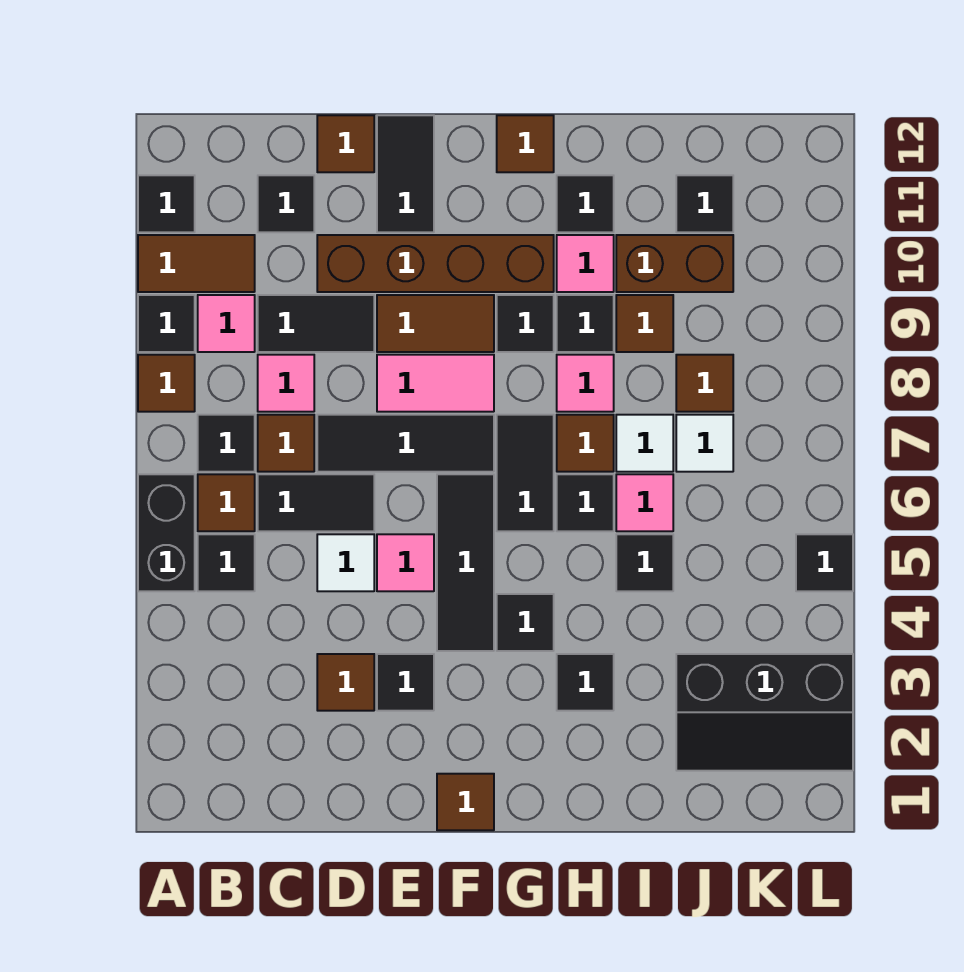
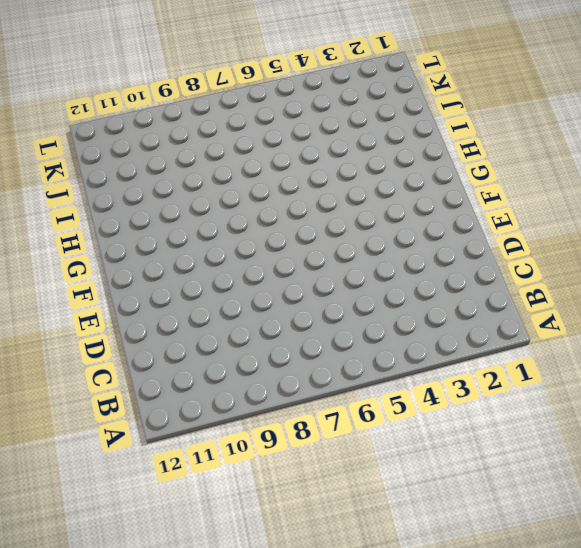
none -> black brick A5:A6 level 1
none -> brown tile A8 level 1
none -> black tile A9 level 1
none -> brown tile A10:B10 level 1

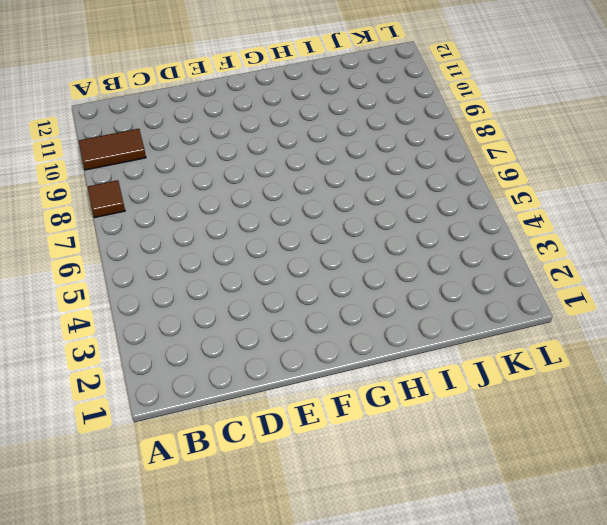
none -> black brick A5:A6 level 1
none -> black tile A9 level 1
none -> black tile A11 level 1
none -> black tile B5 level 1

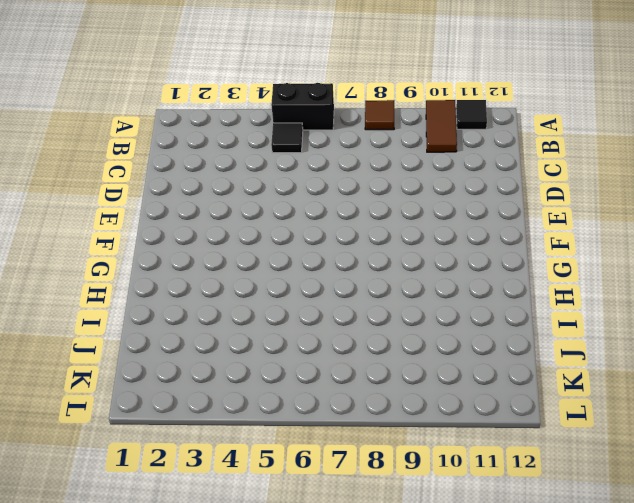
none -> black tile A9 level 1
none -> brown tile B6 level 1
none -> black tile B7 level 1
none -> pink tile B9 level 1

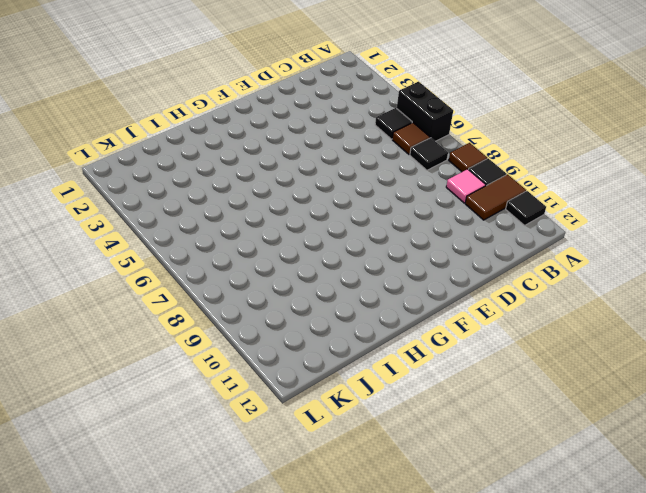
none -> black tile C6:D6 level 1
none -> brown tile C7 level 1
none -> pink tile C8 level 1
none -> black tile C9:D9 level 1

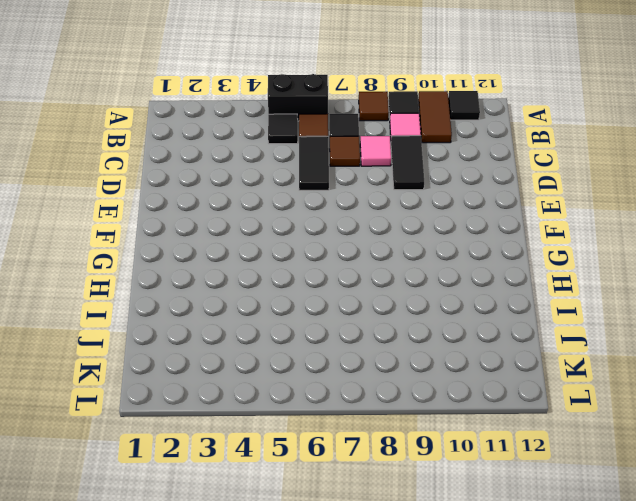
none -> black tile C11 level 1
none -> brown tile D3 level 1
none -> white tile D5 level 1
none -> black tile D7:F7 level 1

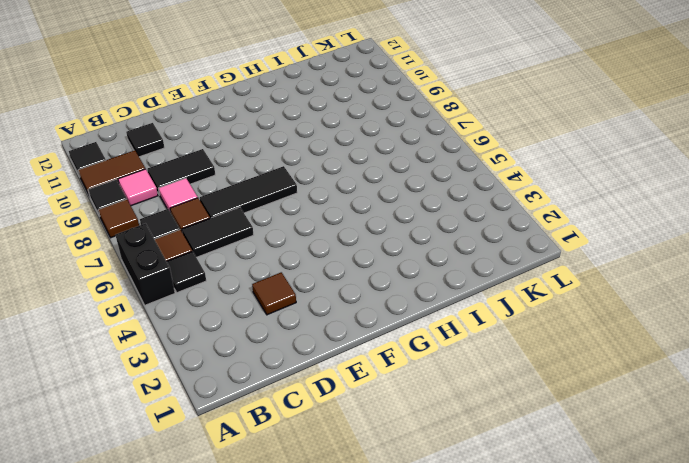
none -> white tile D5 level 1
none -> brown brick D10:G10 level 1
none -> brown tile D12 level 1
none -> black tile E3 level 1

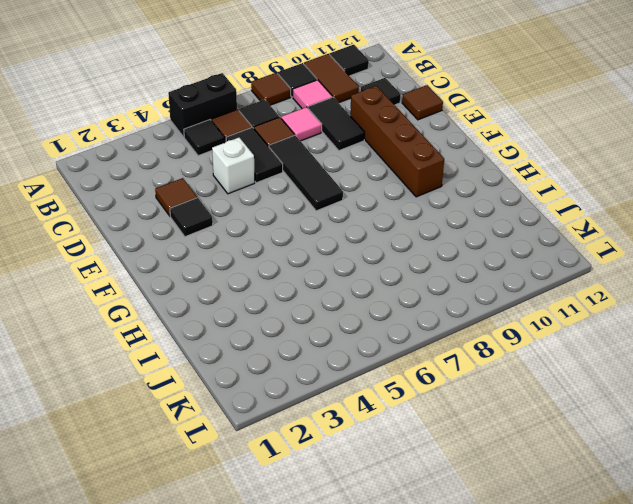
white brick D5 level 1 -> white tile D5 level 1
none -> pink tile E5 level 1
none -> pink tile E8:F8 level 1
none -> brown tile E9:F9 level 1
none -> black tile E11:E12 level 1

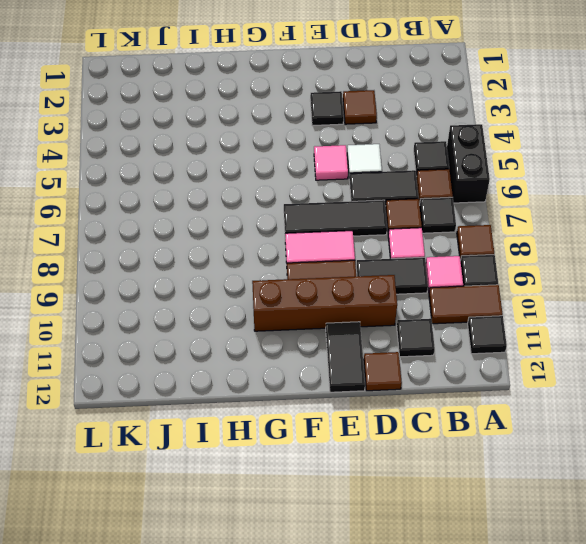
none -> brown tile F1 level 1
none -> black tile F4:F6 level 1
none -> black tile G4 level 1
none -> black tile G6:G7 level 1

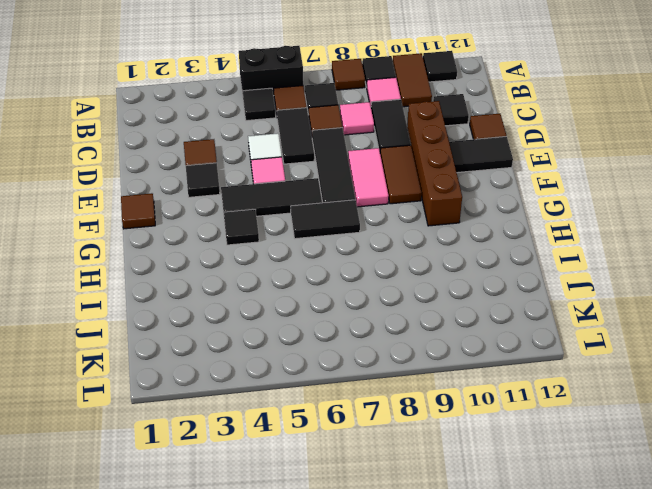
none -> black tile G9 level 1
none -> brown tile G12 level 1
none -> black tile H3 level 1
none -> black tile H6 level 1

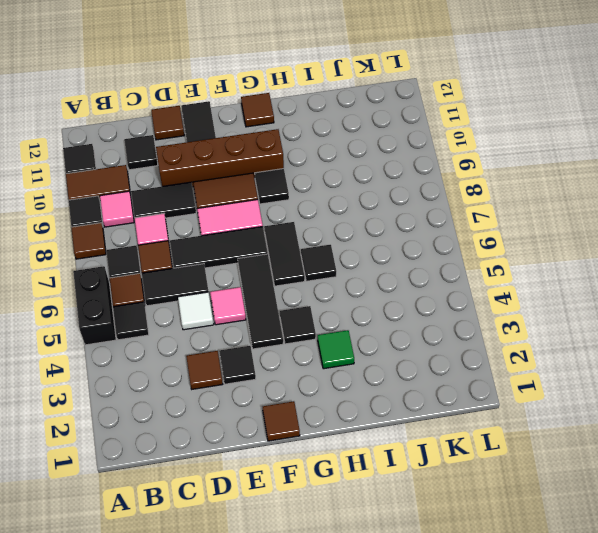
green tile H3 level 1 -> black tile H3 level 1
none -> brown tile H7 level 1
none -> pink tile H8 level 1
none -> black tile H9 level 1
none -> pink tile H10 level 1

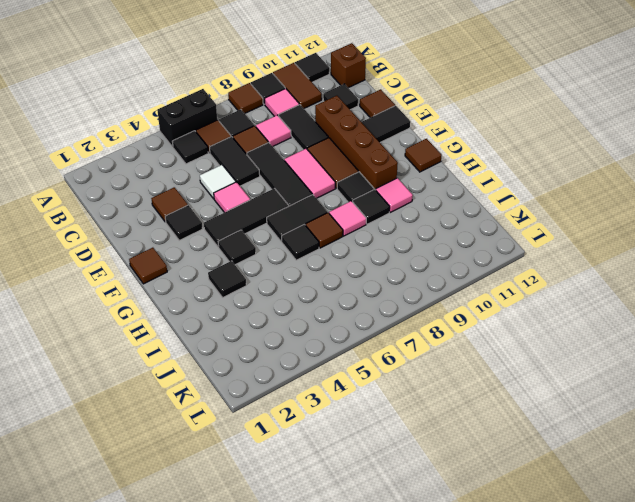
brown brick B12 level 1 -> none
none -> black tile H11 level 1
none -> black tile I5 level 1
none -> pink tile I6 level 1
none -> white tile I7 level 1

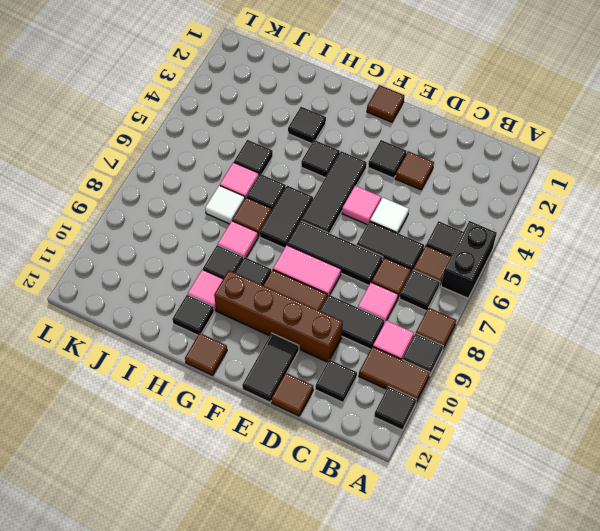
none -> brown tile I9 level 1
none -> brown brick I10:J10 level 1
none -> black slope J2:L3 level 1 top 3
none -> white tile J7 level 1

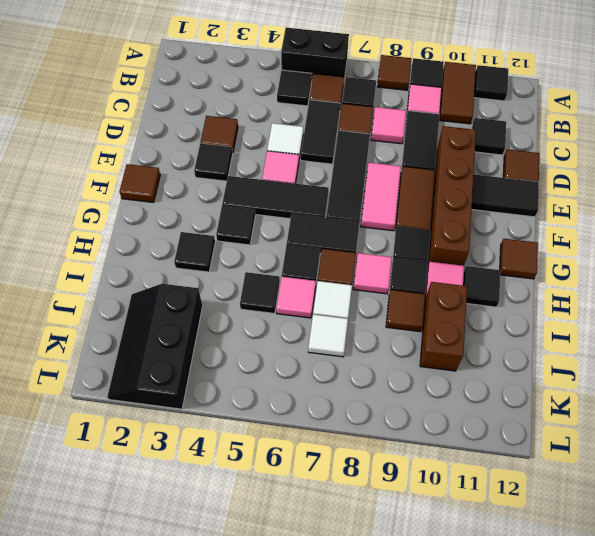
none -> brown tile J8 level 1
none -> black tile J11 level 1
none -> black tile L5 level 1

